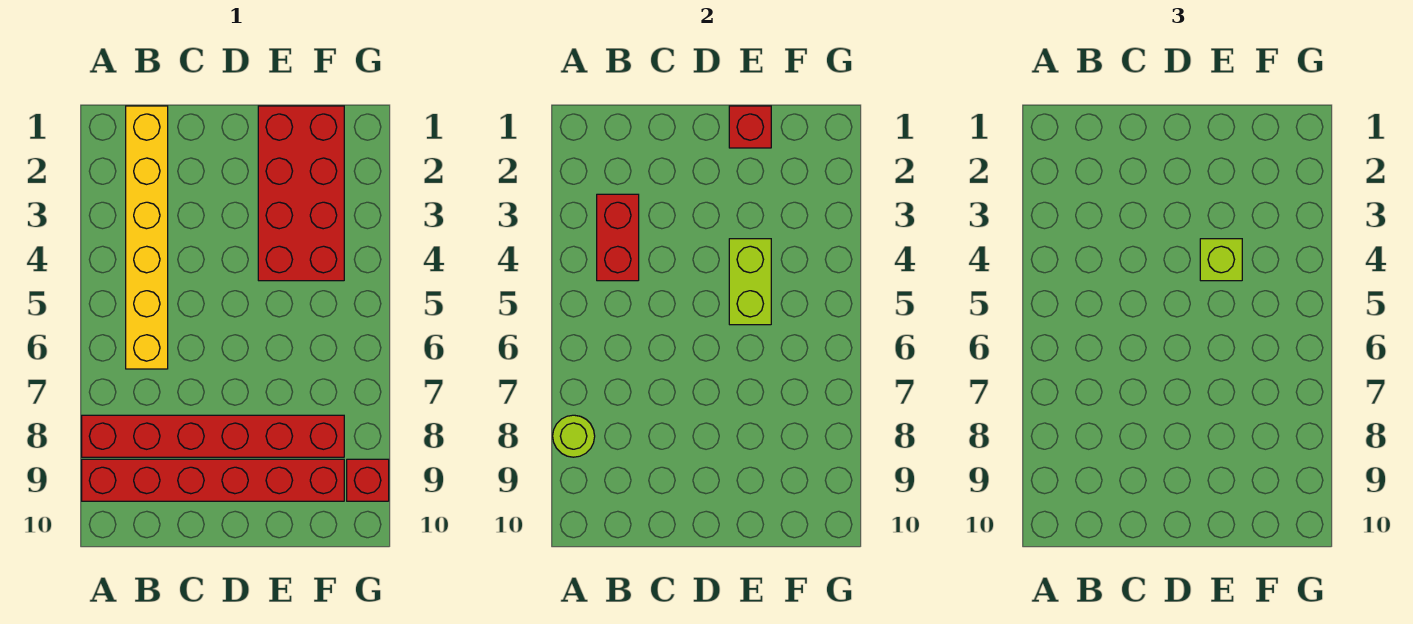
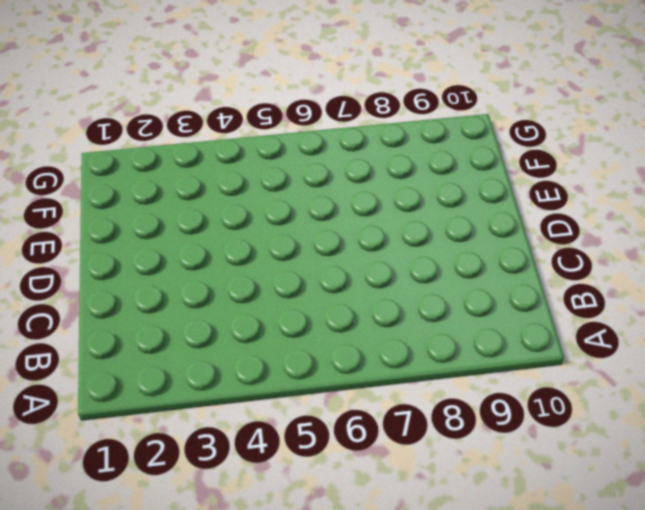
none -> red brick A8:F8 level 1
none -> red brick A9:F9 level 1

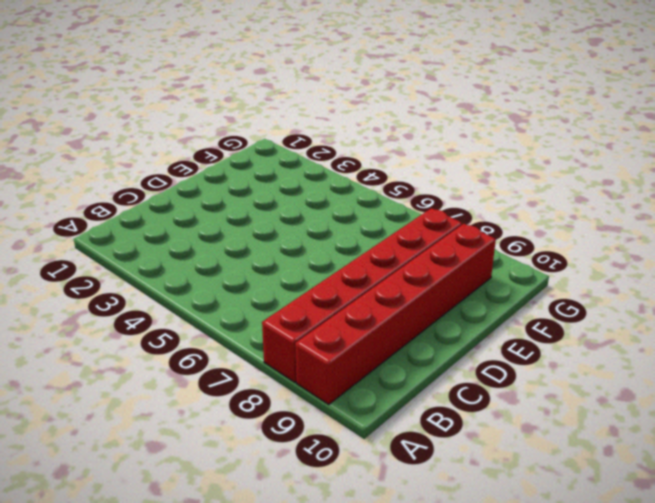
none -> yellow brick B1:B6 level 1
none -> red brick E1:F4 level 1

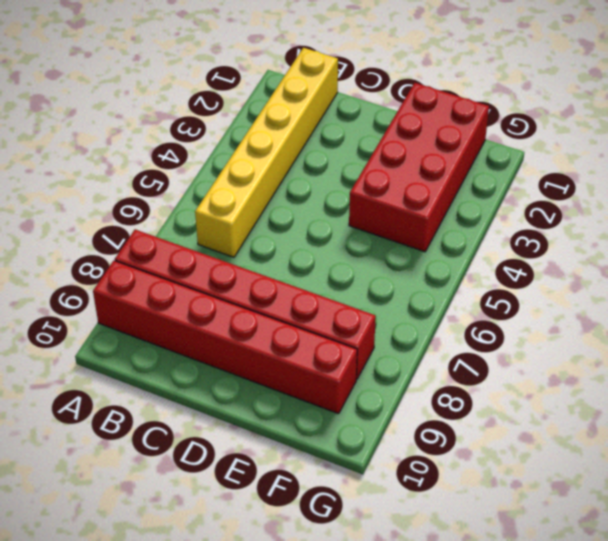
none -> red brick G9 level 1
none -> lime round brick A8 level 2

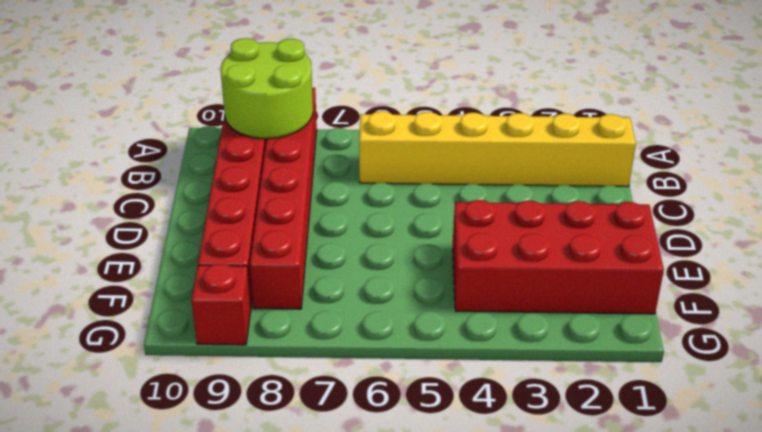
lime round brick A8:B9 level 2 -> lime round brick A8 level 2
none -> red brick B3:B4 level 2
none -> red brick E1 level 2

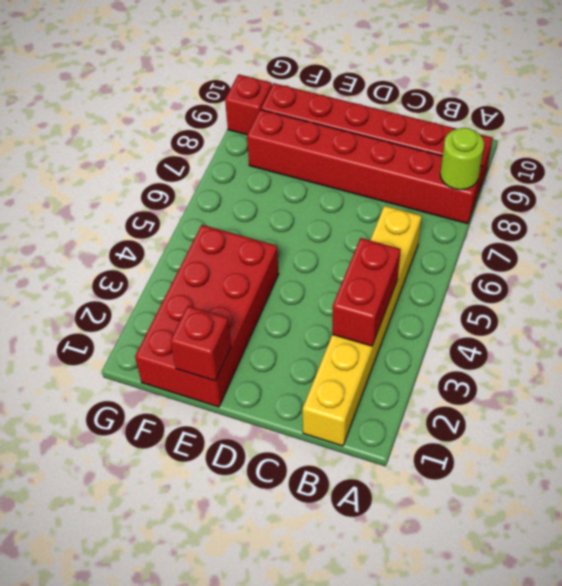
none -> lime brick E4:E5 level 2
none -> lime brick E4 level 3

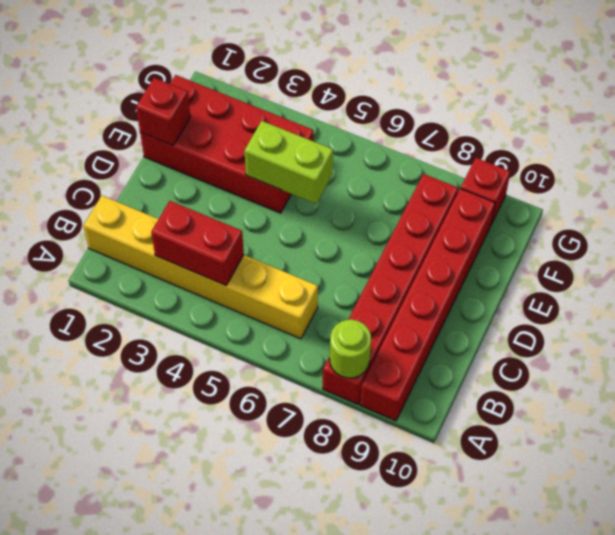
none -> lime brick E4 level 3

